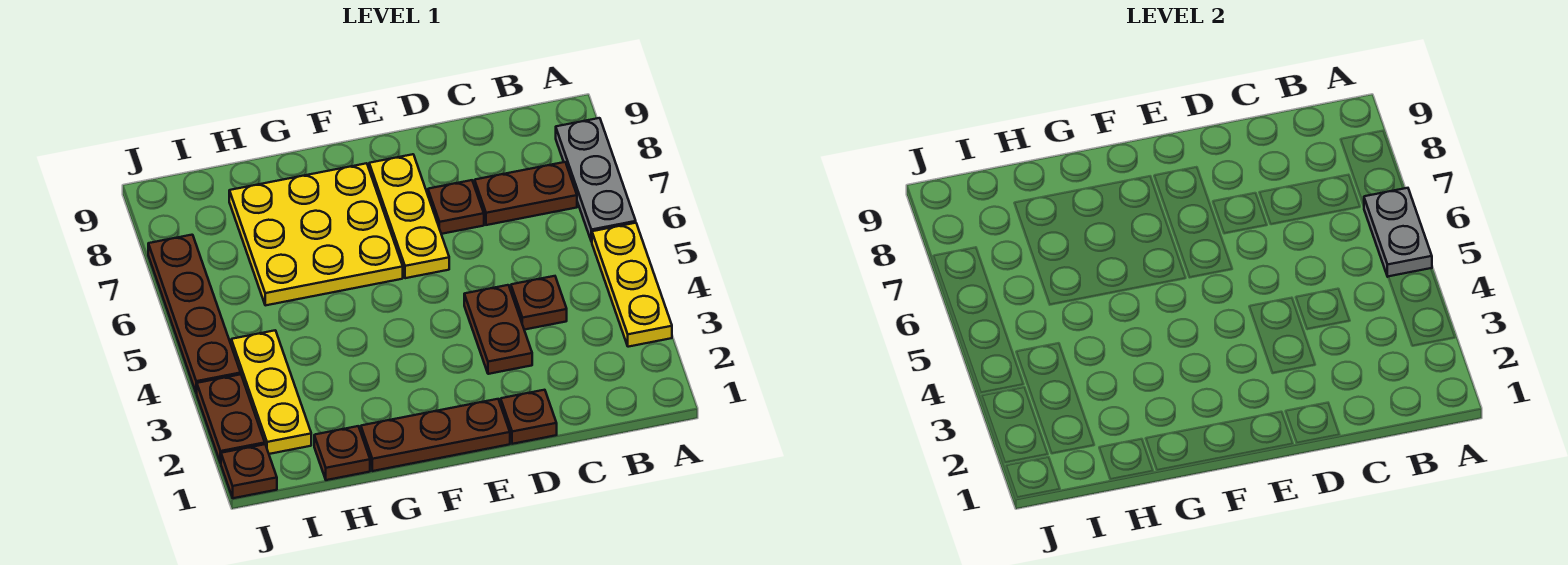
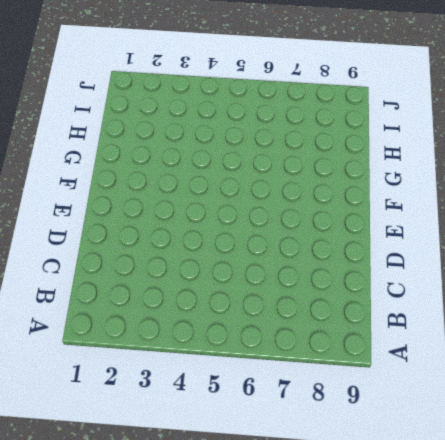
none -> yellow plate A3:A5 level 1
none -> grey plate A6:A8 level 1
none -> brown plate B7:C7 level 1

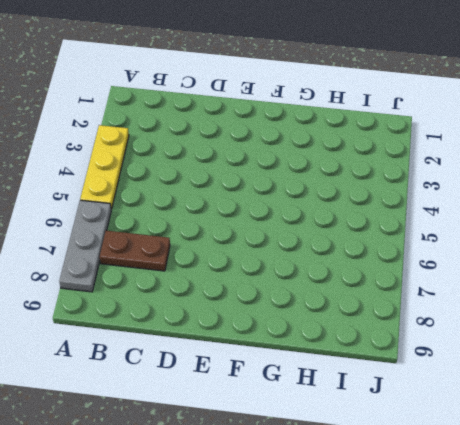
none -> brown plate C4 level 1
none -> brown plate D1 level 1
none -> brown plate D3:D4 level 1

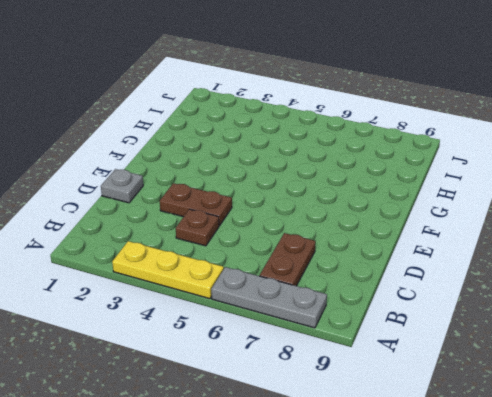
grey plate D1 level 1 -> brown plate D1 level 1
none -> brown plate D7 level 1
none -> brown plate E1:G1 level 1
none -> yellow plate E6:E8 level 1

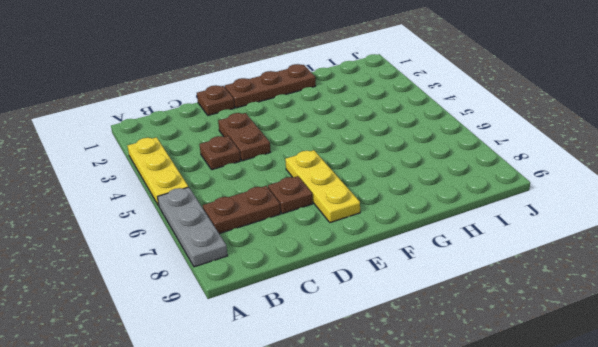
none -> yellow plate F6:H8 level 1
none -> brown plate H1 level 1
none -> yellow plate I2:I4 level 1

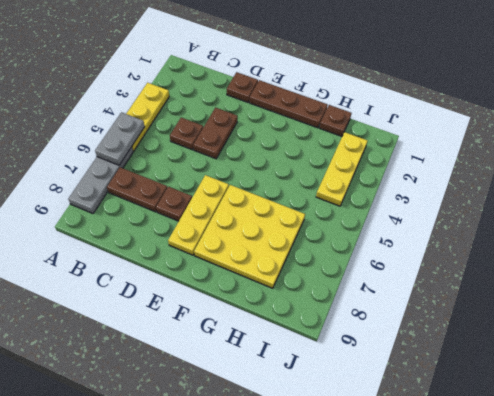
none -> brown plate J1 level 1
none -> brown plate J2:J3 level 1
none -> brown plate J4:J7 level 1

